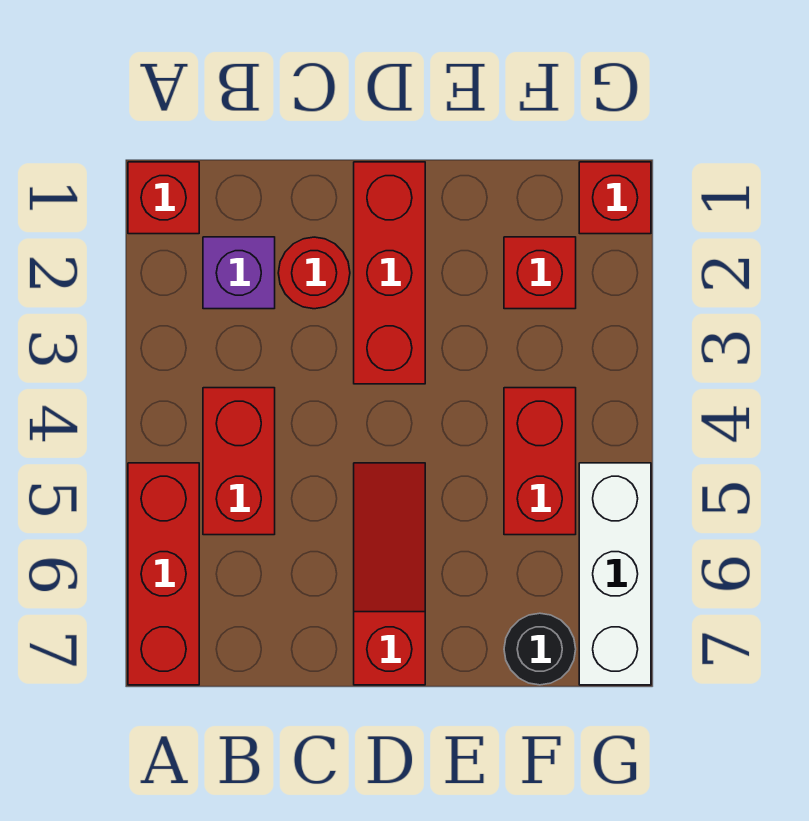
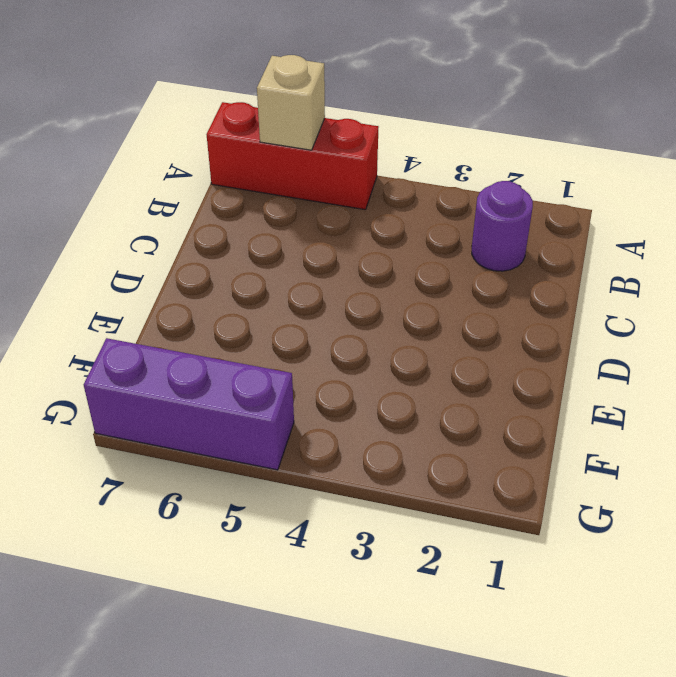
tan brick A6 level 2 -> none
purple round brick B2 level 1 -> purple brick B2 level 1
purple brick G5:G7 level 1 -> white brick G5:G7 level 1
none -> red brick A1 level 1
none -> red brick B4:B5 level 1
none -> red round brick C2 level 1

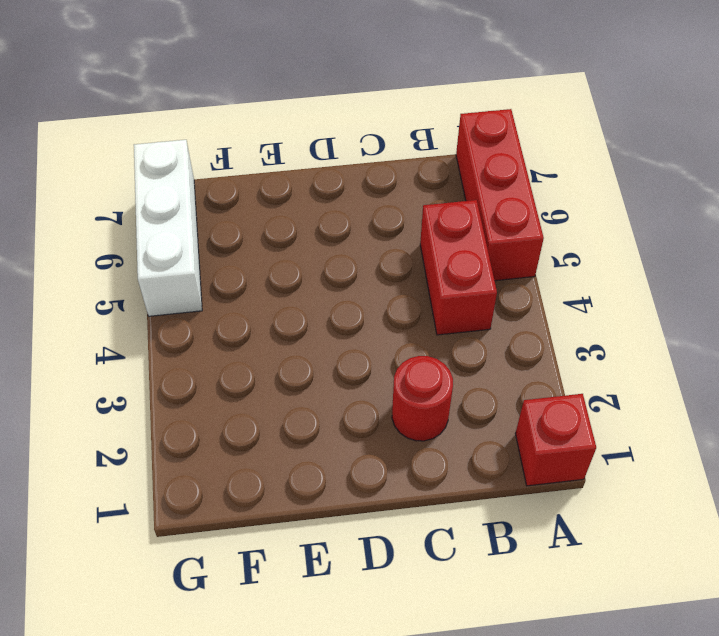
none -> purple brick B2 level 1
none -> red brick D1:D3 level 1
none -> red slope D5:D7 level 1 top 7

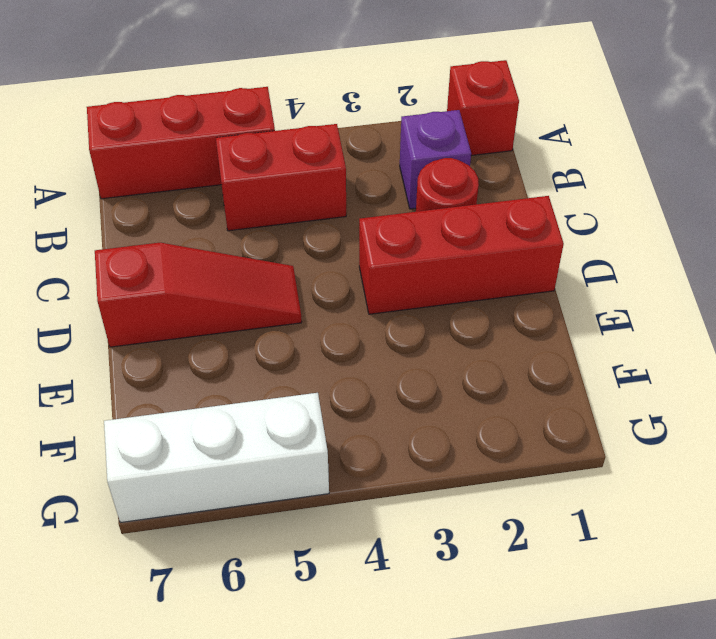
none -> red brick F2 level 1
none -> red brick F4:F5 level 1
none -> black round brick F7 level 1

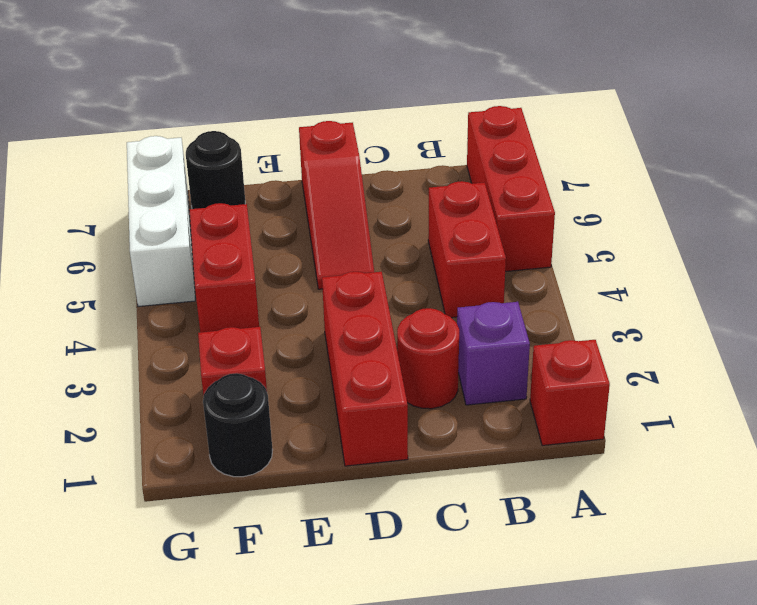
black round brick F1 level 1 -> none
none -> red brick G1 level 1

